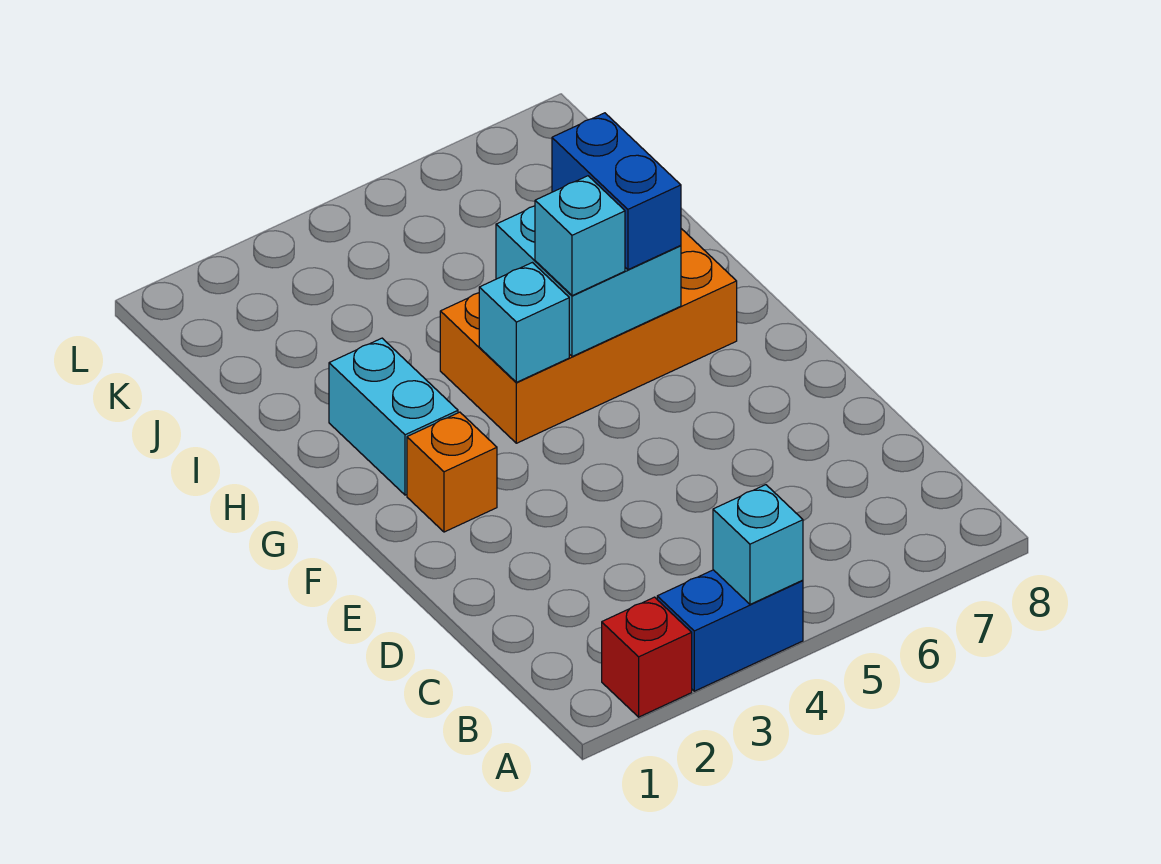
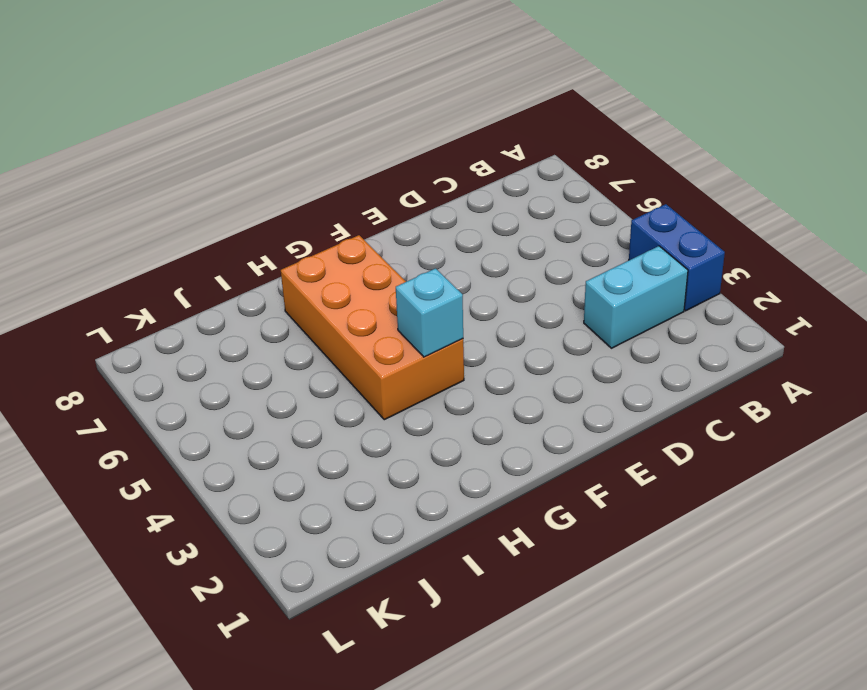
cyan brick B3:C3 level 1 -> cyan brick G2:H2 level 1
none -> red brick A2 level 1
none -> orange brick F2 level 1

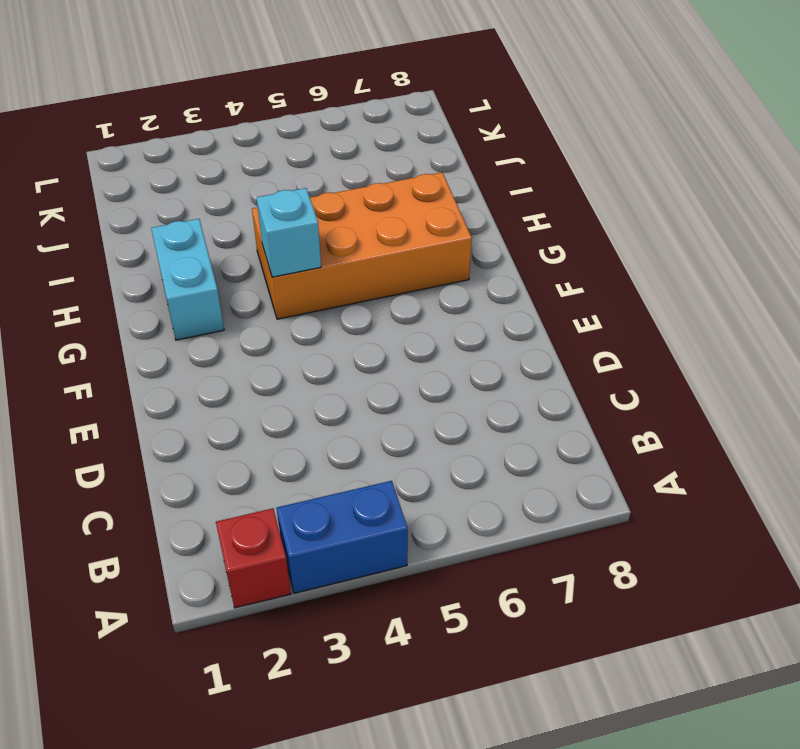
none -> orange brick F2 level 1
none -> cyan brick A4 level 2

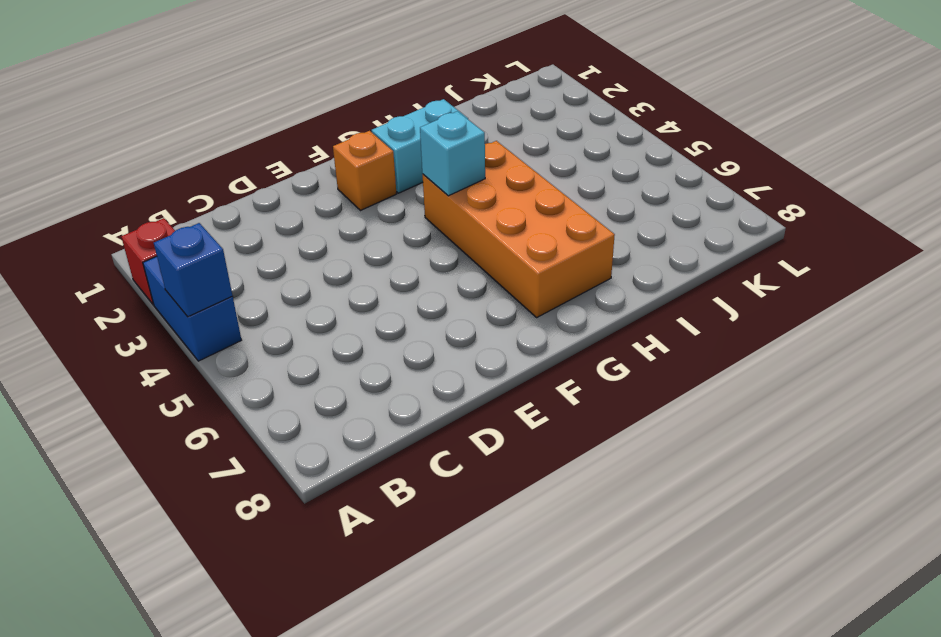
blue brick A4 level 2 -> cyan brick A4 level 2
none -> cyan brick G5:H6 level 2
none -> cyan brick G5 level 3

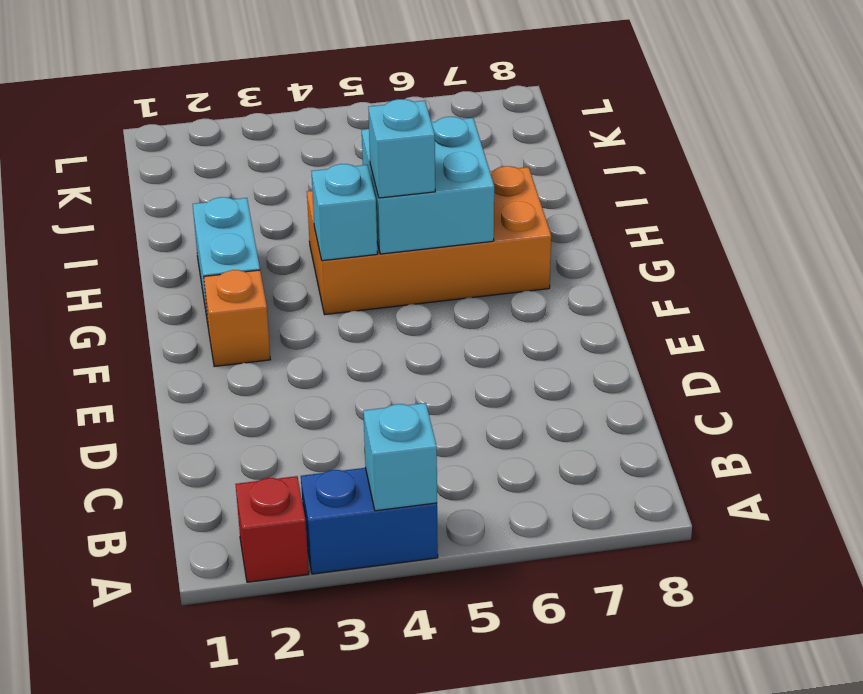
none -> blue brick G6:H6 level 3

